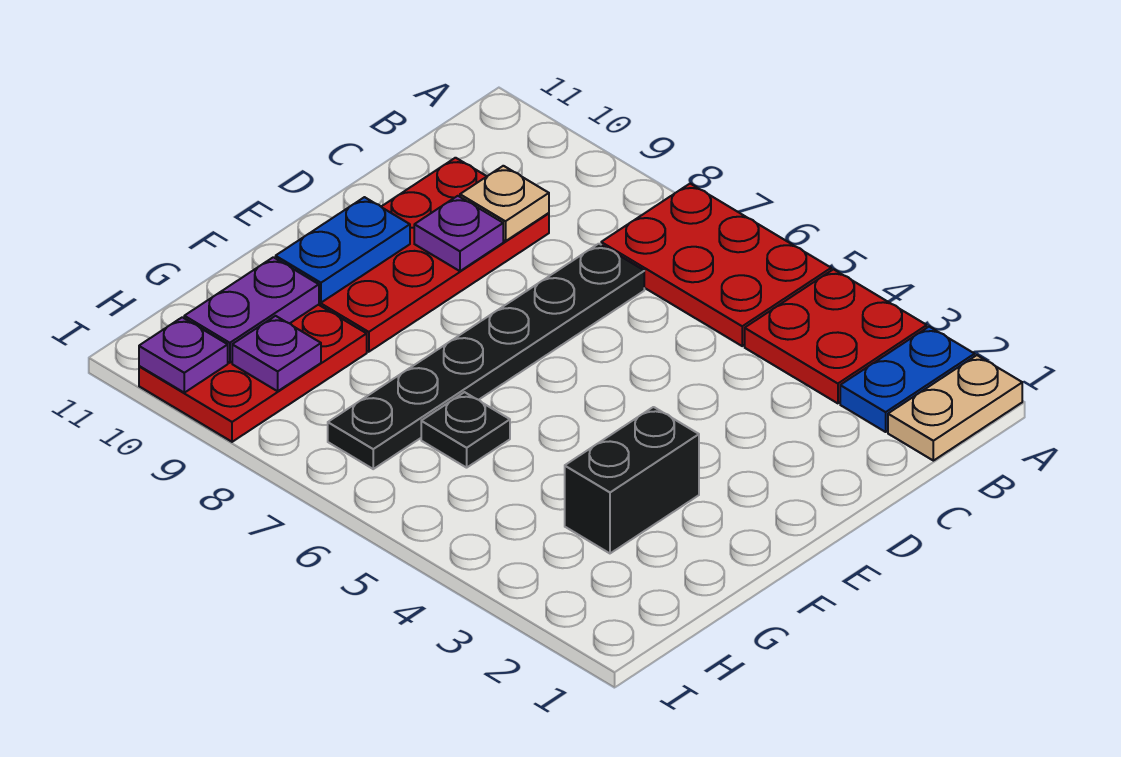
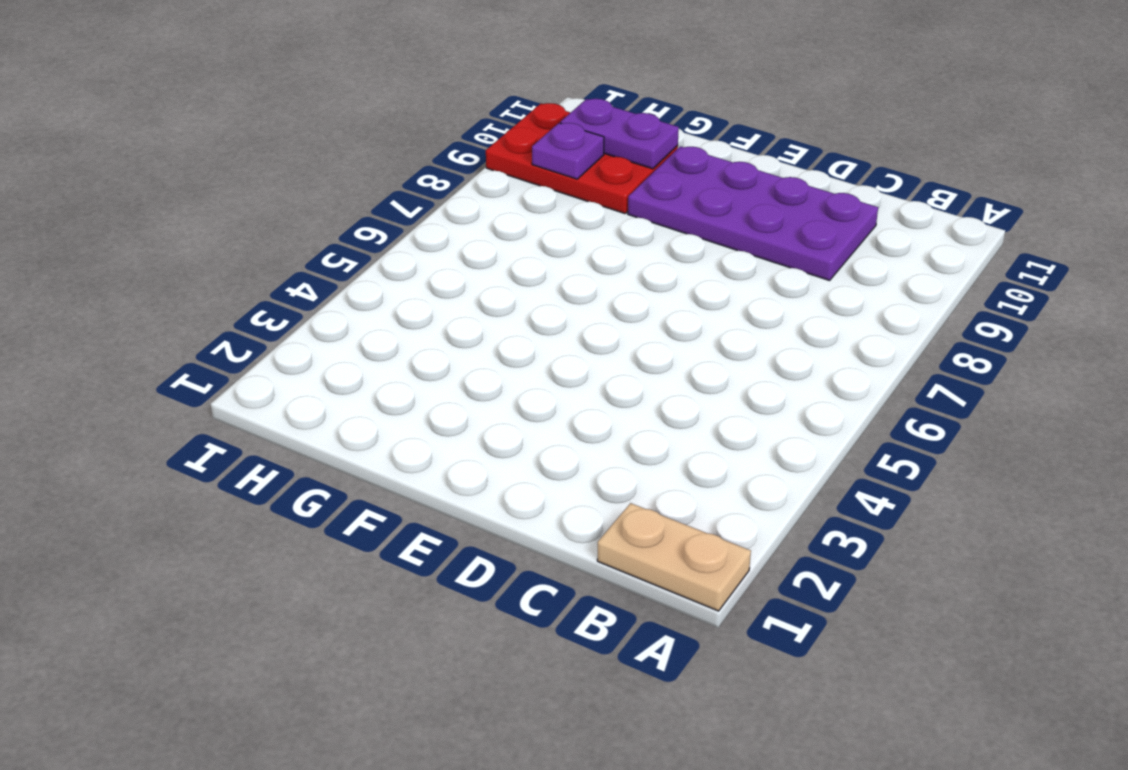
purple plate C9:F10 level 1 -> red plate C9:F10 level 1
none -> blue plate A2:B2 level 1
none -> red plate A3:B4 level 1
none -> red plate A5:B7 level 1

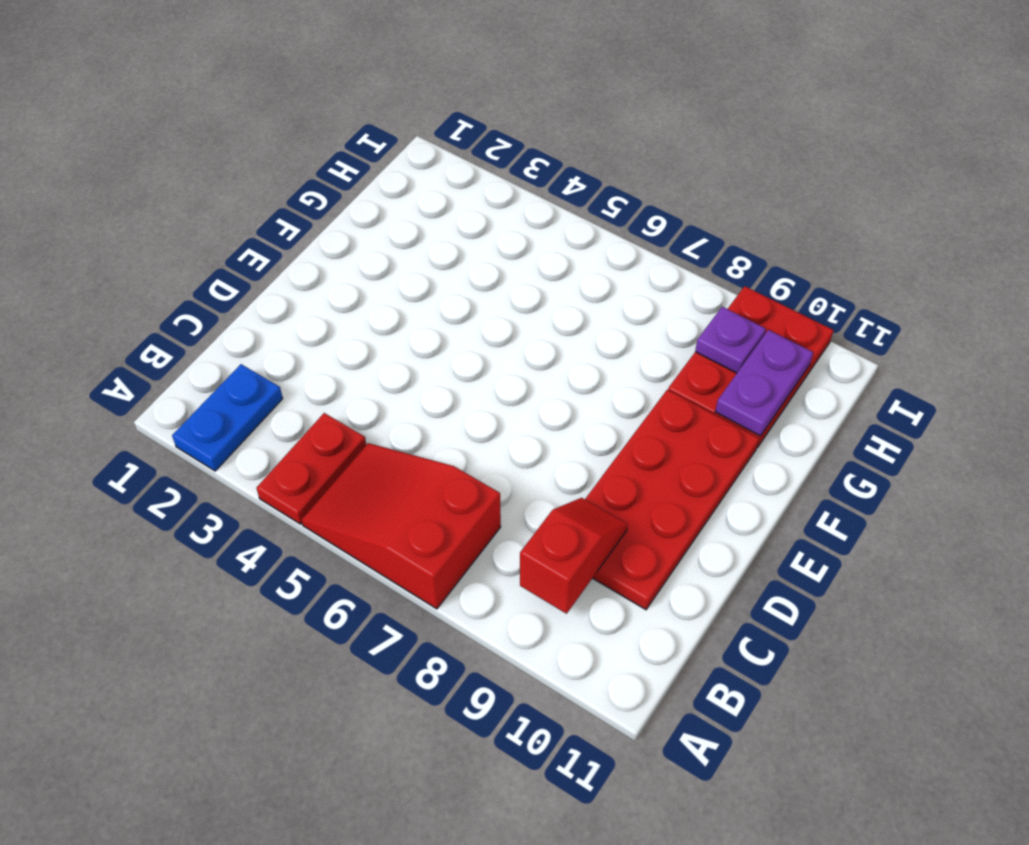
red plate A4:B4 level 1 -> red plate A3:B4 level 1
red slope A5:B7 level 1 top 7 -> red plate A5:B7 level 1
red slope B9:C9 level 2 top B -> tan plate C9 level 2
none -> tan plate A1:B1 level 1
none -> black plate C7:H7 level 1
none -> black brick F3:G3 level 1

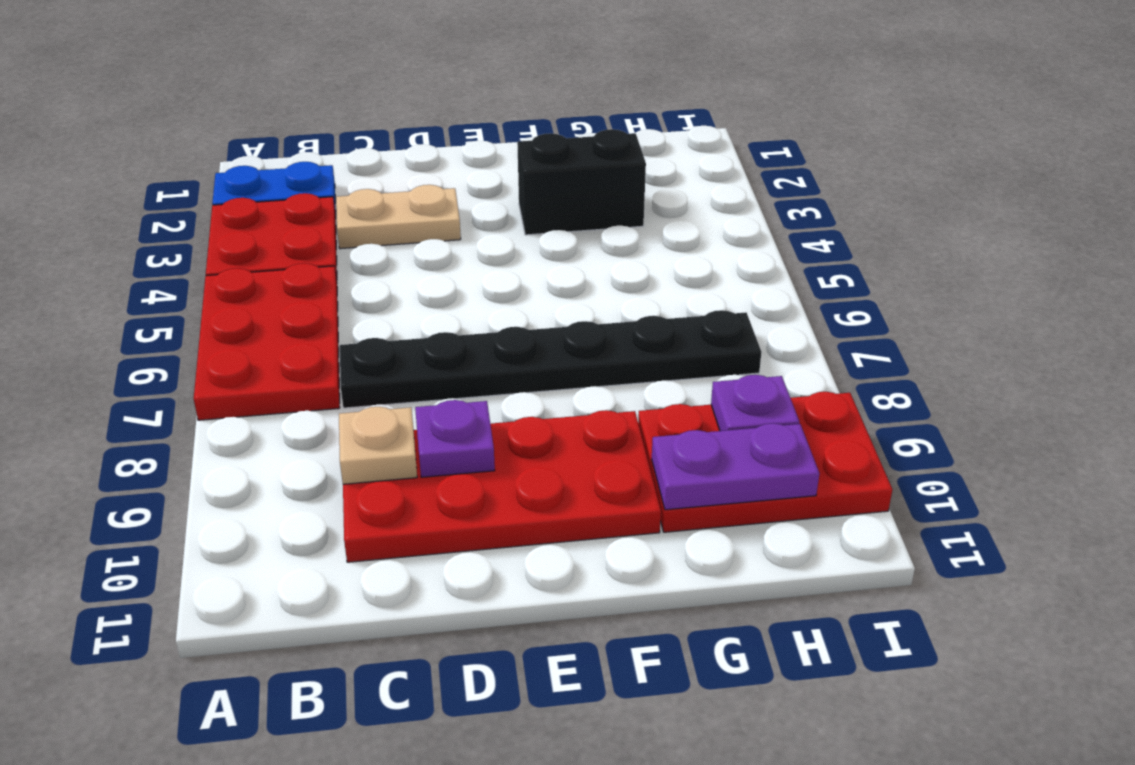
tan plate C3:D3 level 1 -> tan plate A1:B1 level 1
none -> black plate G6 level 1
none -> blue plate E10:F10 level 2
none -> purple plate I10 level 2

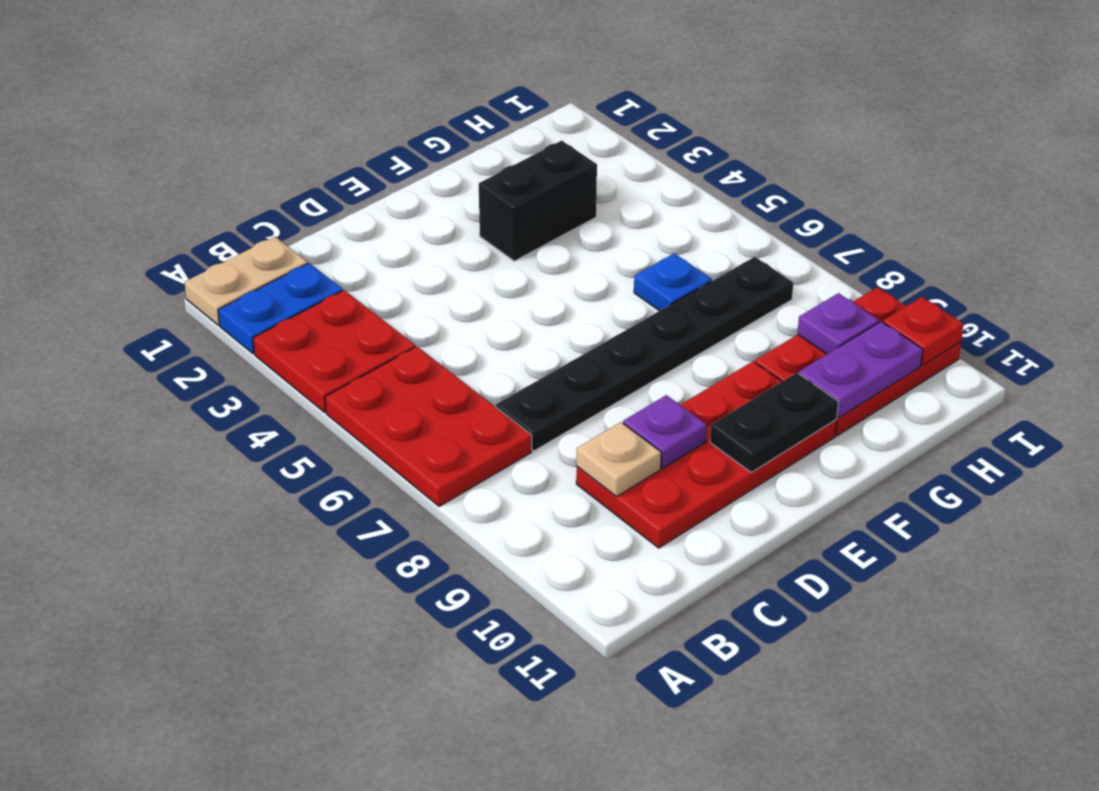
black plate E10:F10 level 2 -> blue plate E10:F10 level 2
blue plate G6 level 1 -> black plate G6 level 1
red plate I10 level 2 -> purple plate I10 level 2

